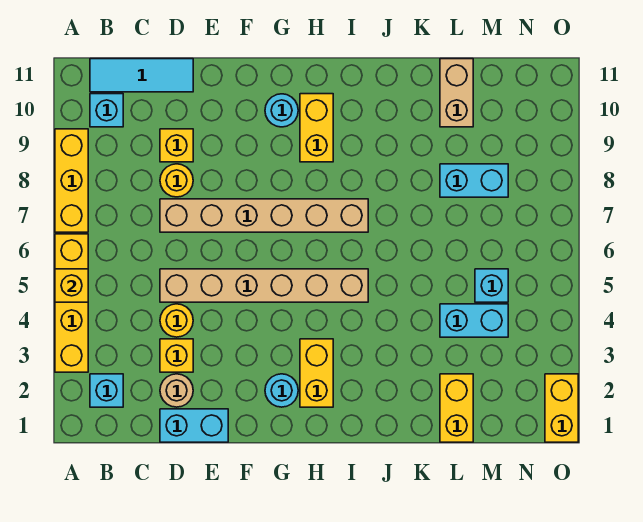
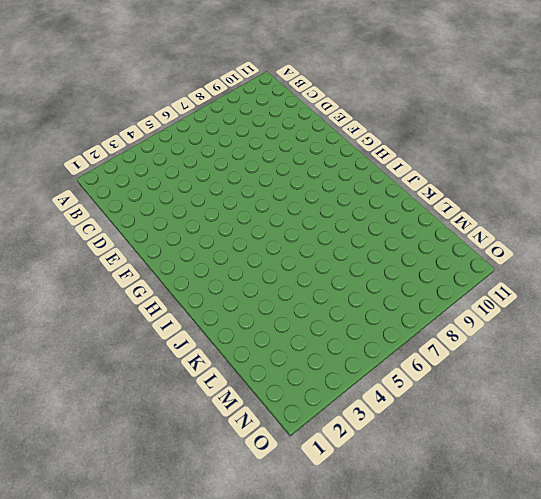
none -> yellow brick A3:A6 level 1
none -> yellow brick A7:A9 level 1
none -> cyan brick B2 level 1

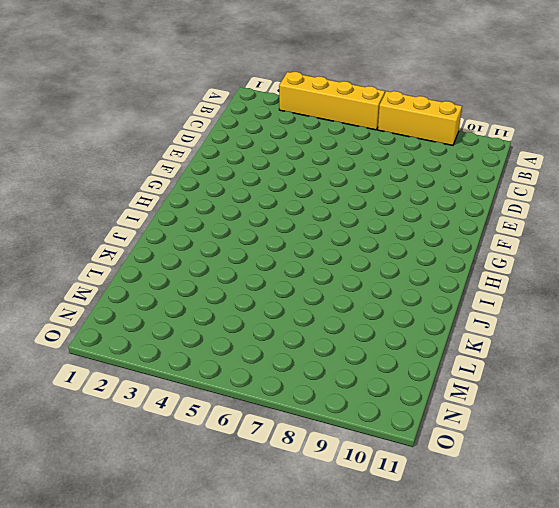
none -> cyan brick B2 level 1
none -> cyan brick B10 level 1
none -> cyan tile B11:D11 level 1

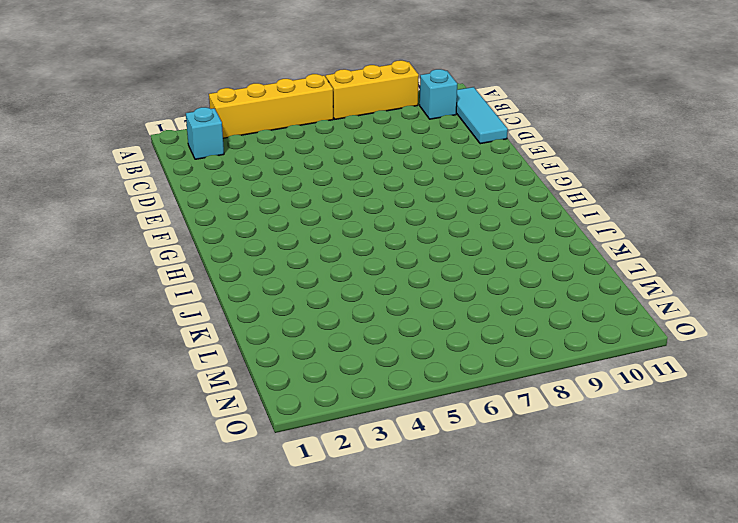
none -> cyan brick D1:E1 level 1
none -> tan round brick D2 level 1
none -> yellow brick D3 level 1

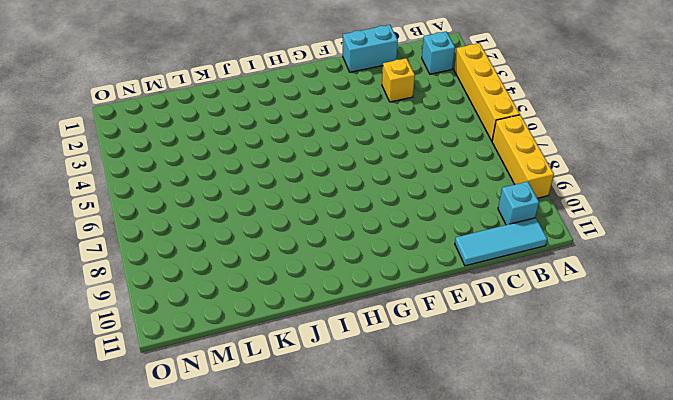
none -> tan round brick D2 level 1
none -> yellow round brick D4 level 1
none -> tan brick D5:I5 level 1

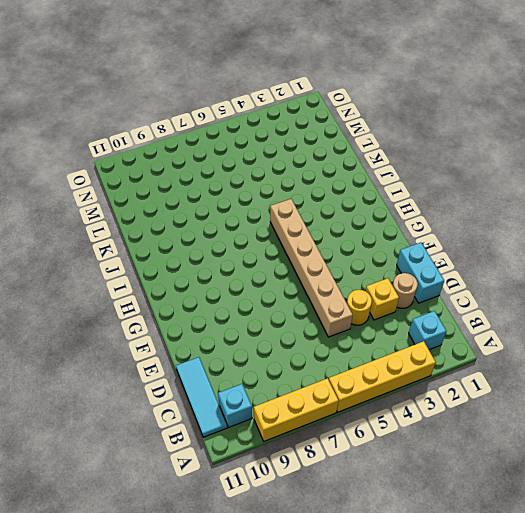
none -> tan brick D7:I7 level 1
none -> yellow round brick D8 level 1
none -> yellow brick D9 level 1

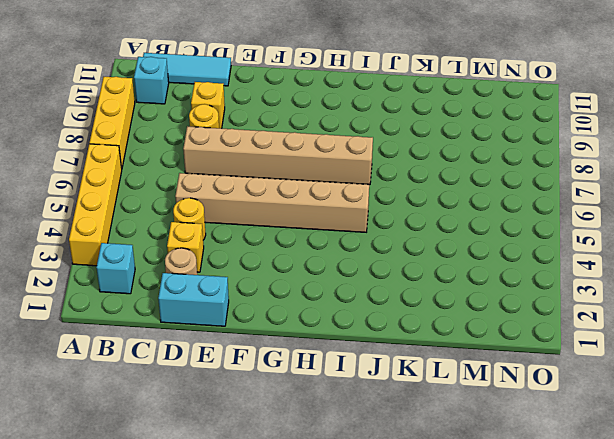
none -> cyan round brick G2 level 1
none -> cyan round brick G10 level 1
none -> yellow brick H2:H3 level 1

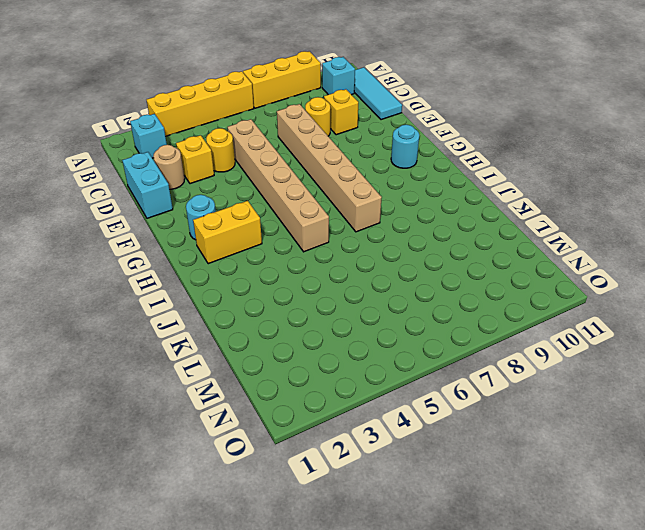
none -> yellow brick H9:H10 level 1
none -> yellow brick L1:L2 level 1
none -> cyan brick L4:M4 level 1

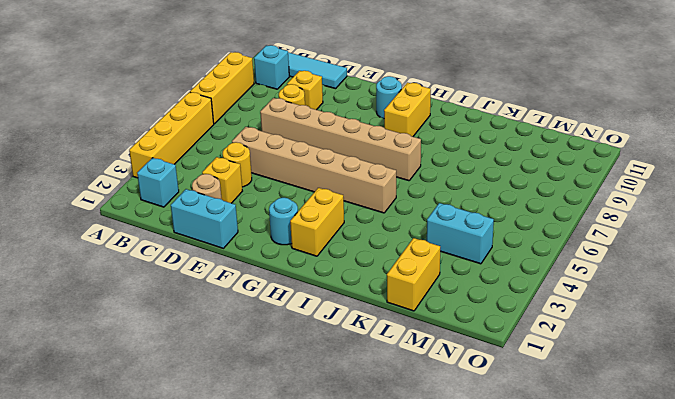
none -> cyan brick L8:M8 level 1
none -> tan brick L10:L11 level 1
none -> cyan brick M5 level 1

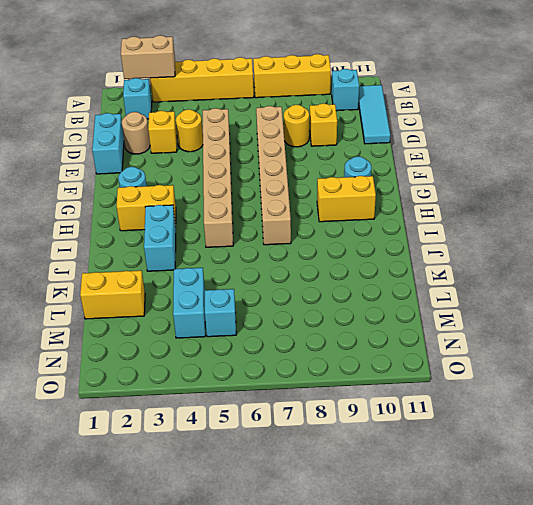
tan brick A2:A3 level 2 -> tan brick L10:L11 level 1
cyan brick I3:J3 level 1 -> cyan brick L8:M8 level 1
none -> yellow brick O1:O2 level 1
none -> yellow brick A5 level 2

